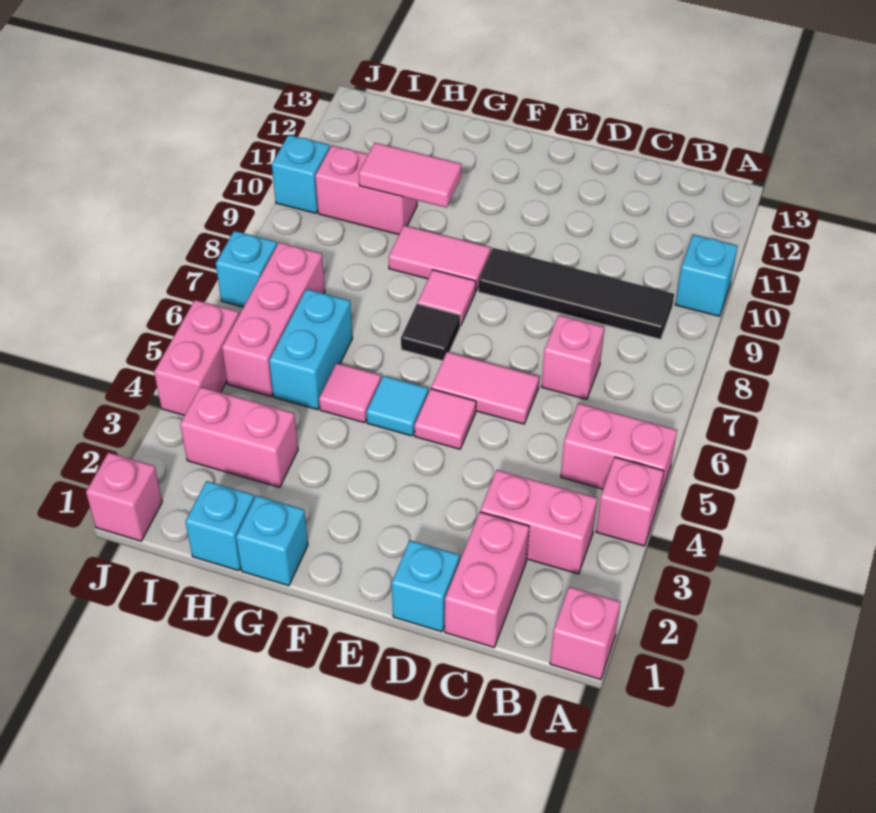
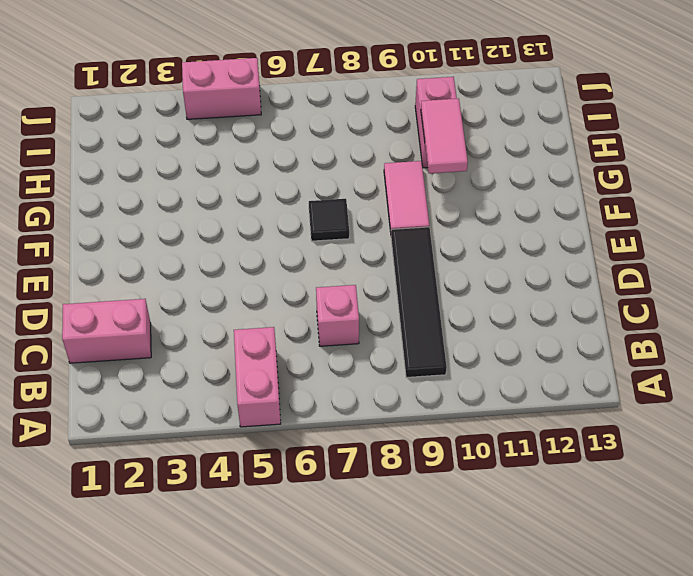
none -> pink brick A1 level 1
none -> pink brick A4 level 1
none -> cyan brick A10 level 1

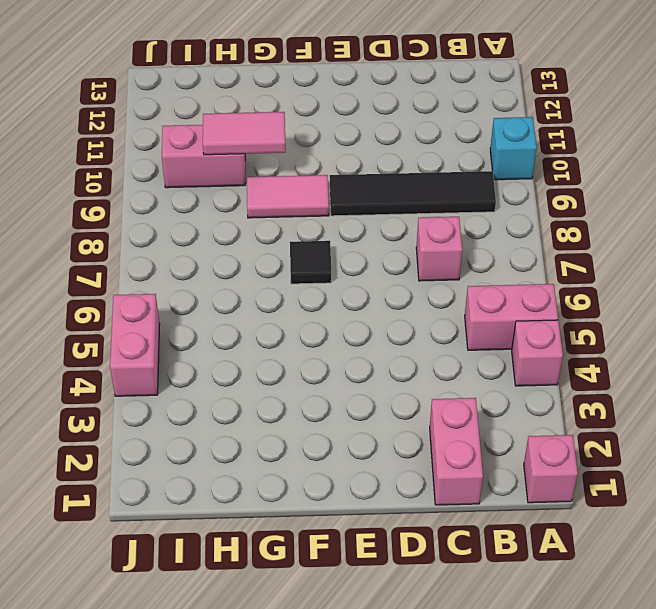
none -> pink brick B3:C3 level 1
none -> cyan brick D1 level 1
none -> pink tile D6:E6 level 1

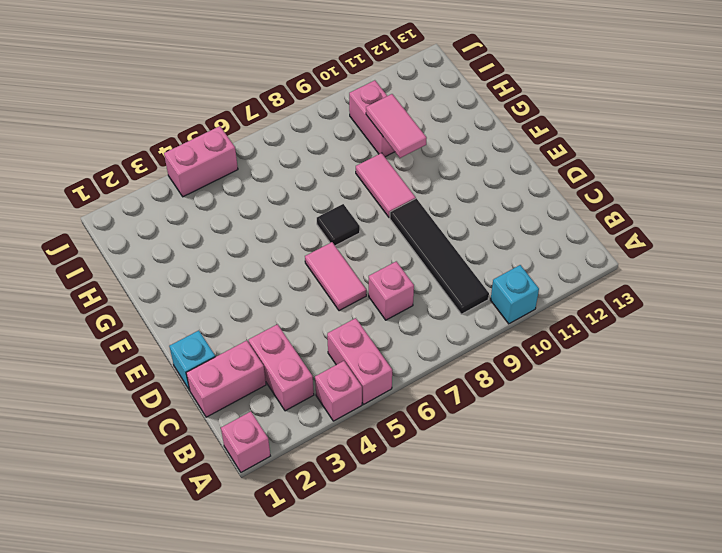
none -> pink tile E5 level 1
none -> cyan tile F5 level 1
none -> pink tile F8 level 1

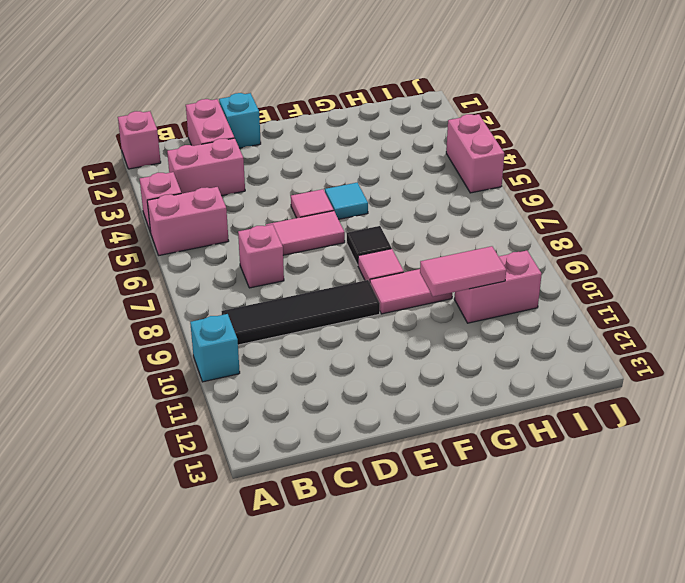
none -> cyan brick G1 level 1
none -> pink tile G5 level 1
none -> cyan brick H1 level 1

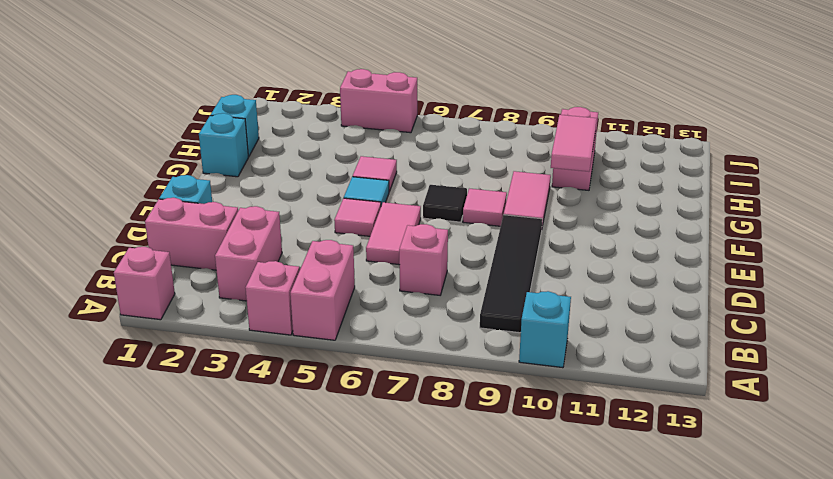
none -> pink brick H3:I3 level 1
none -> cyan brick H5:H6 level 1
none -> pink brick I5:I7 level 1

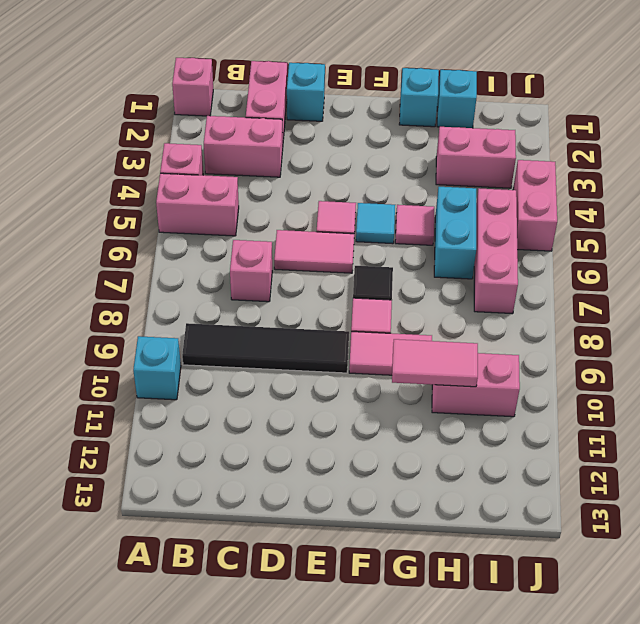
none -> pink brick J1 level 1
none -> cyan brick J7 level 1
none -> cyan brick J10 level 1

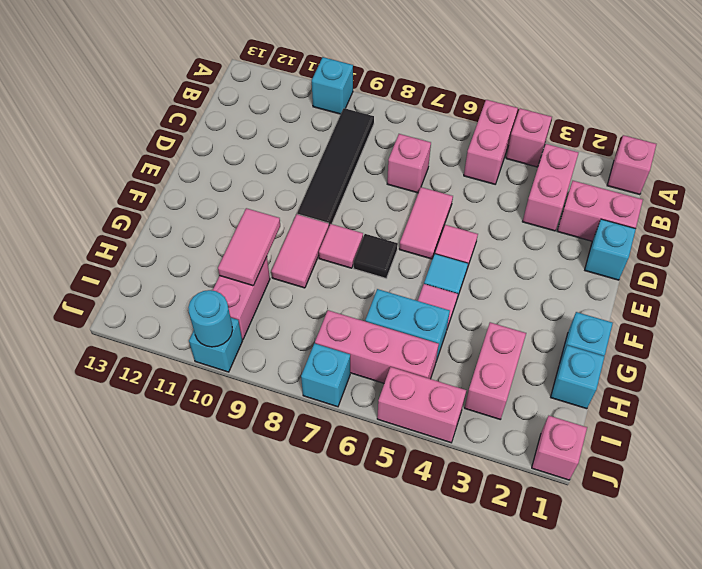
cyan round brick J10 level 2 -> none

